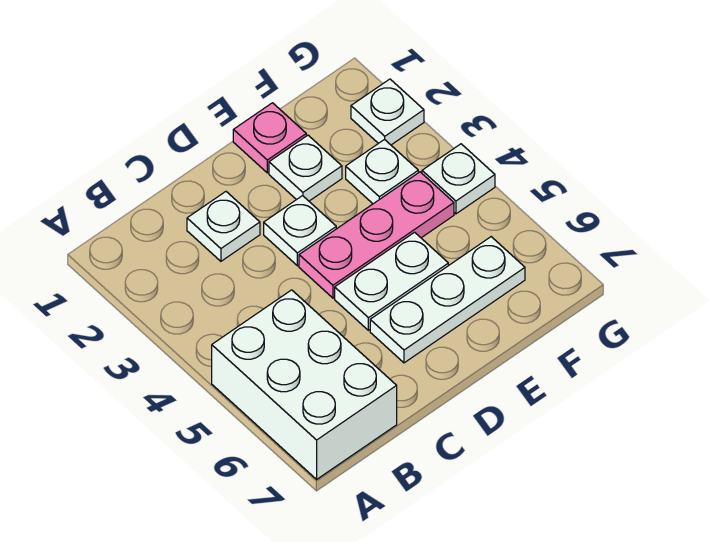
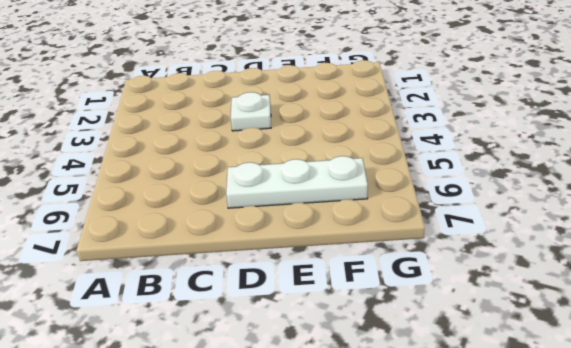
none -> white brick A5:B7 level 1
none -> white plate C2 level 1

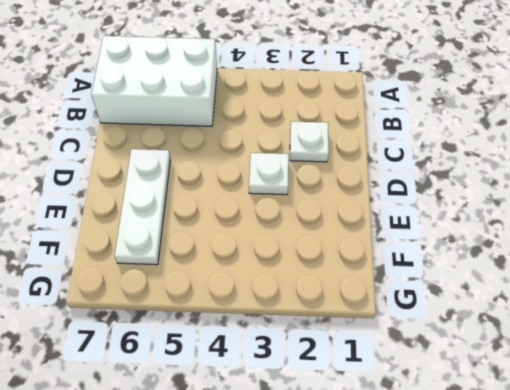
none -> pink plate D4:F4 level 1
none -> white plate D5:E5 level 1

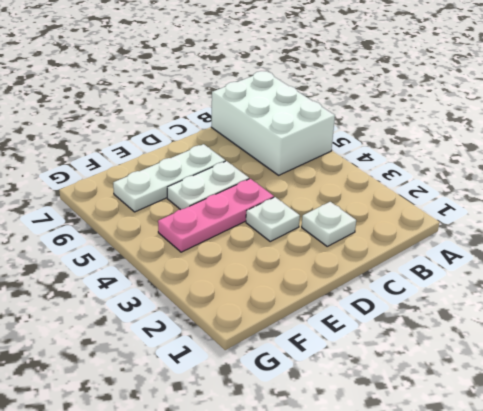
none -> pink plate E1 level 1
none -> white plate E2 level 1

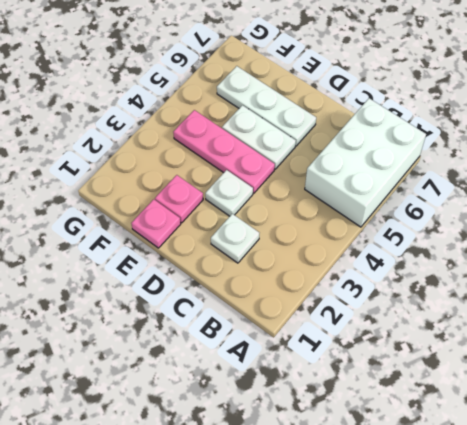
pink plate E2 level 1 -> white plate E2 level 1
none -> white plate F3 level 1
none -> white plate G2 level 1

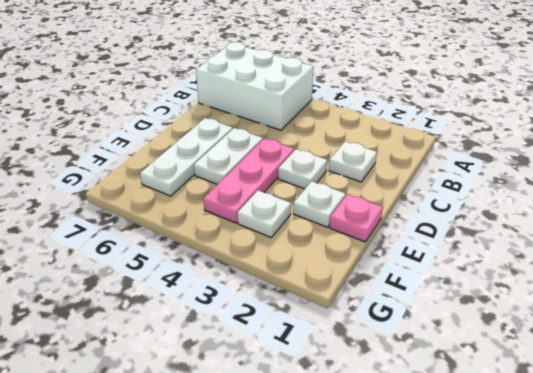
none -> white plate G2 level 1
none -> white plate G4 level 1

